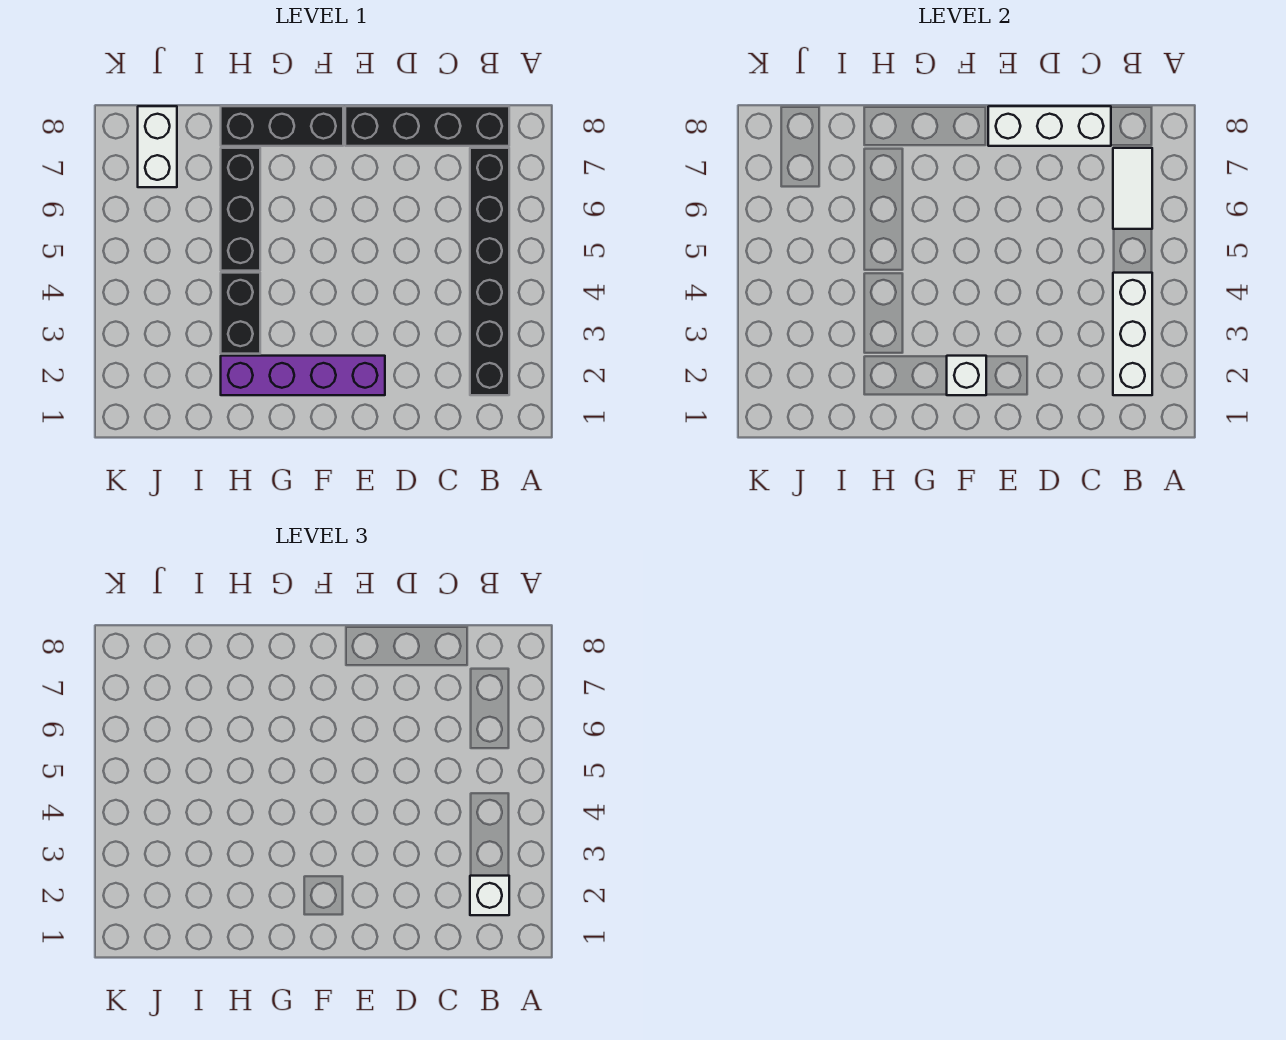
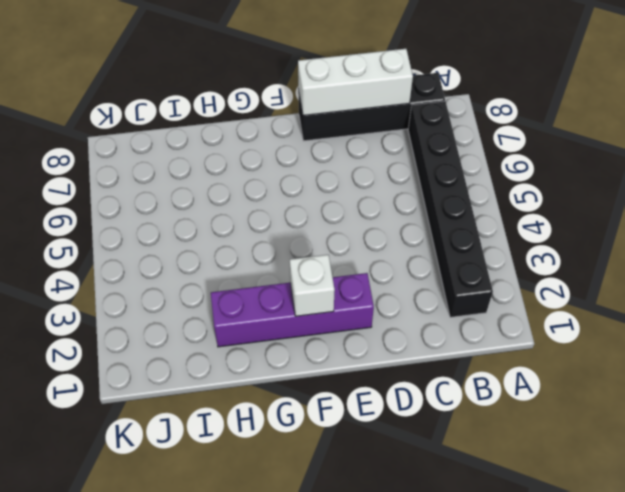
none -> black brick F8:H8 level 1
none -> black brick H3:H4 level 1
none -> black brick H5:H7 level 1

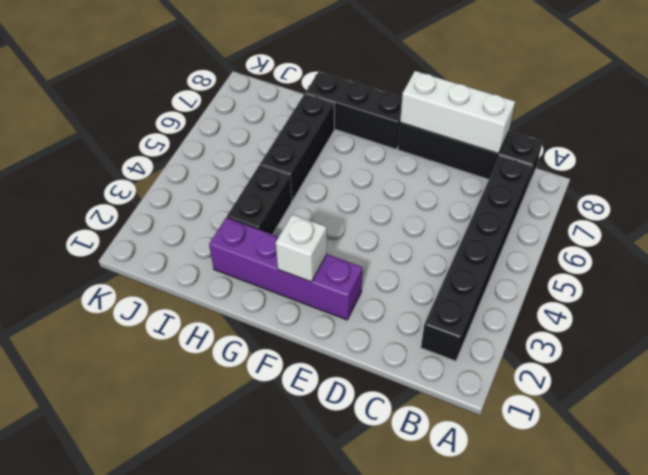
none -> white brick J7:J8 level 1
none -> white brick B2:B4 level 2
none -> white tile B6:B7 level 2

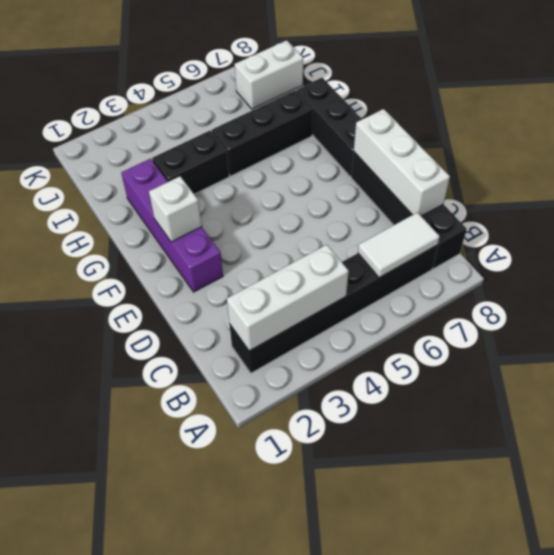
none -> white brick B2 level 3

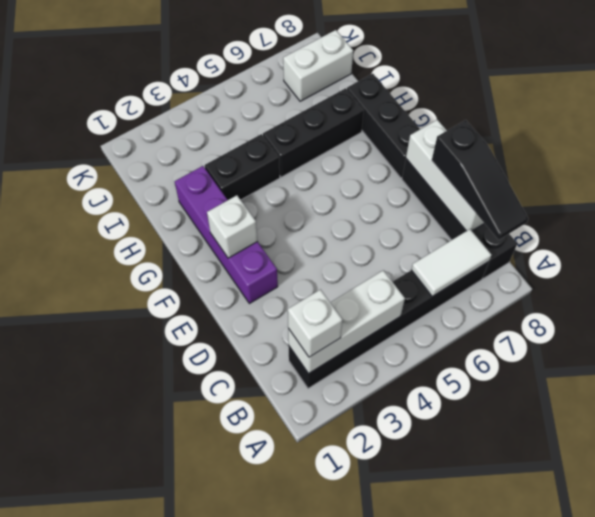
black slope B8:D8 level 3 top D -> none

